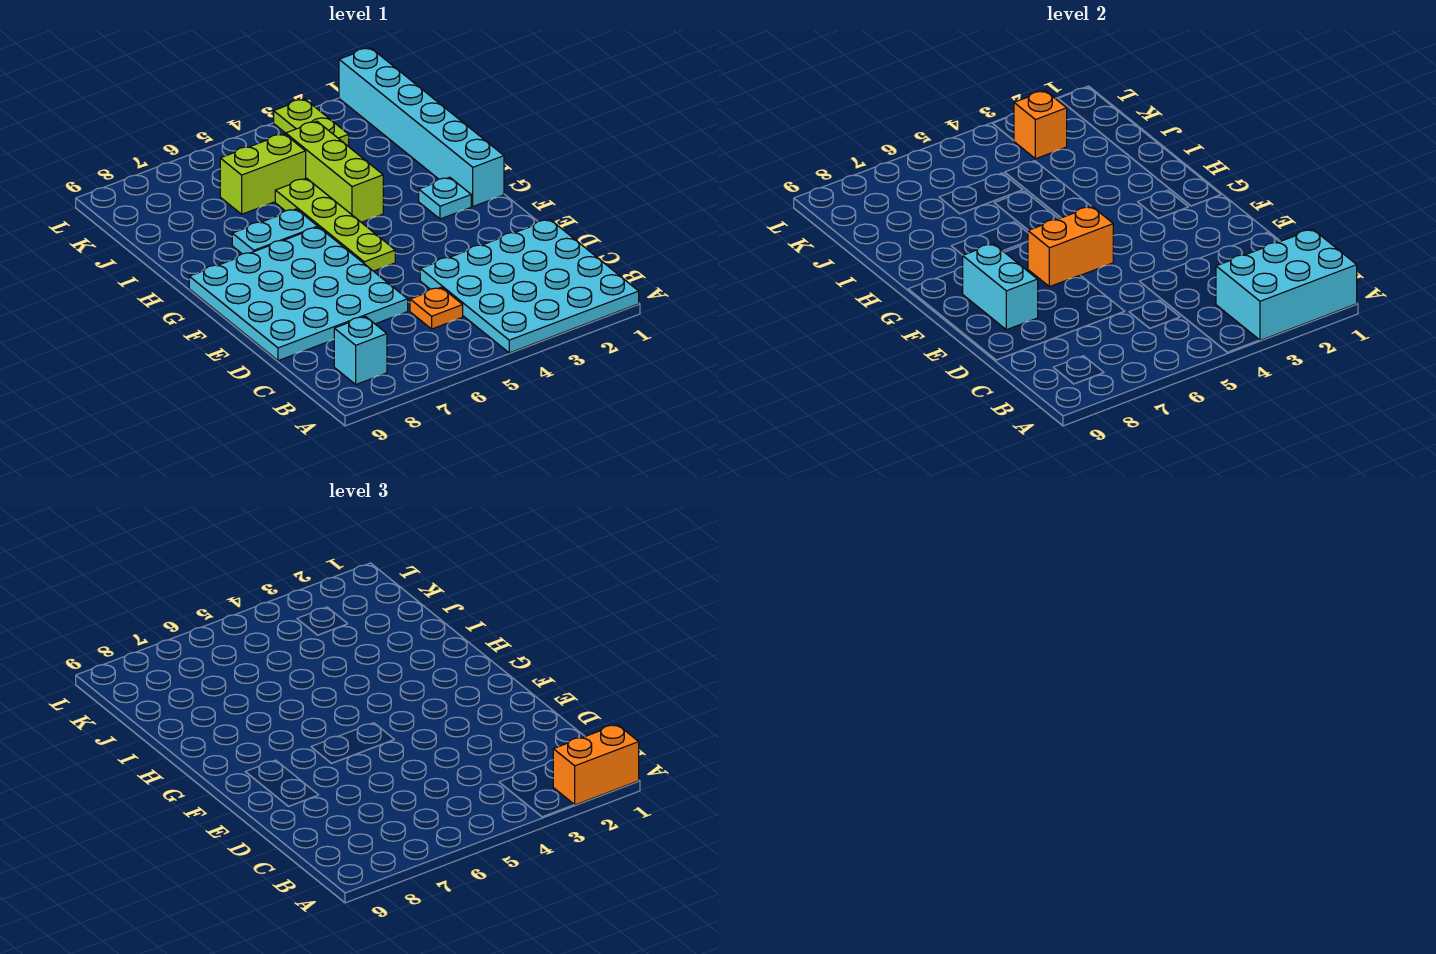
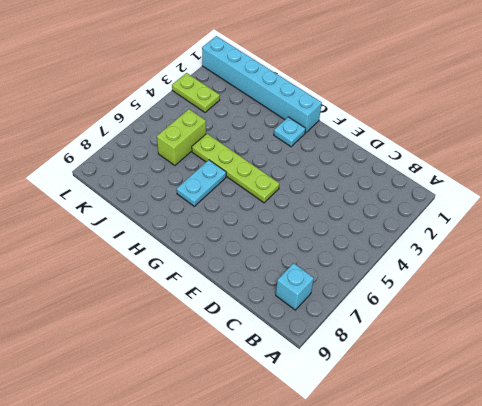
none -> cyan plate A1:D4 level 1
none -> orange plate C5 level 1
none -> cyan plate D6:G9 level 1

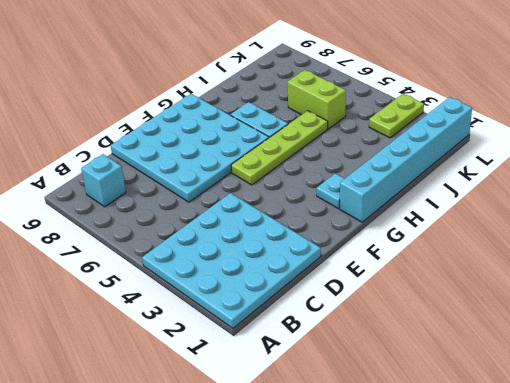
none -> orange plate C5 level 1
none -> lime brick H4:J4 level 1
none -> cyan brick A1:B3 level 2

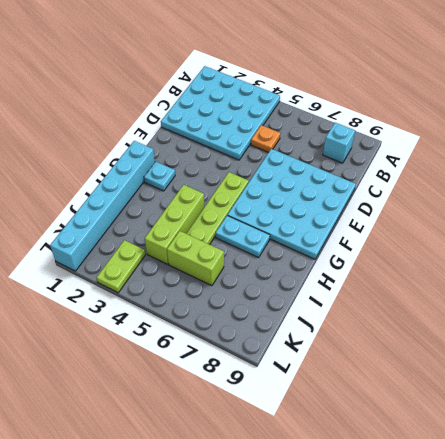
none -> cyan brick A1:B3 level 2
none -> cyan brick E8:F8 level 2
none -> orange brick F5:F6 level 2

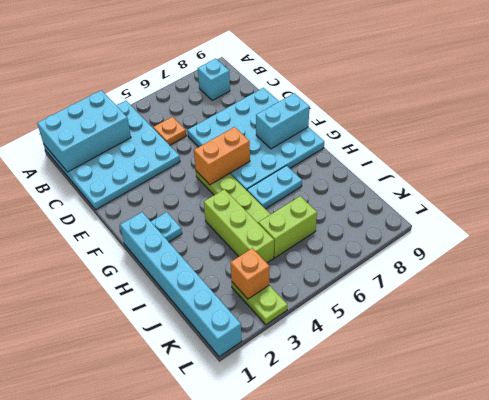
cyan brick F8:F9 level 2 -> cyan brick E8:F8 level 2
none -> orange brick A1:A2 level 3

